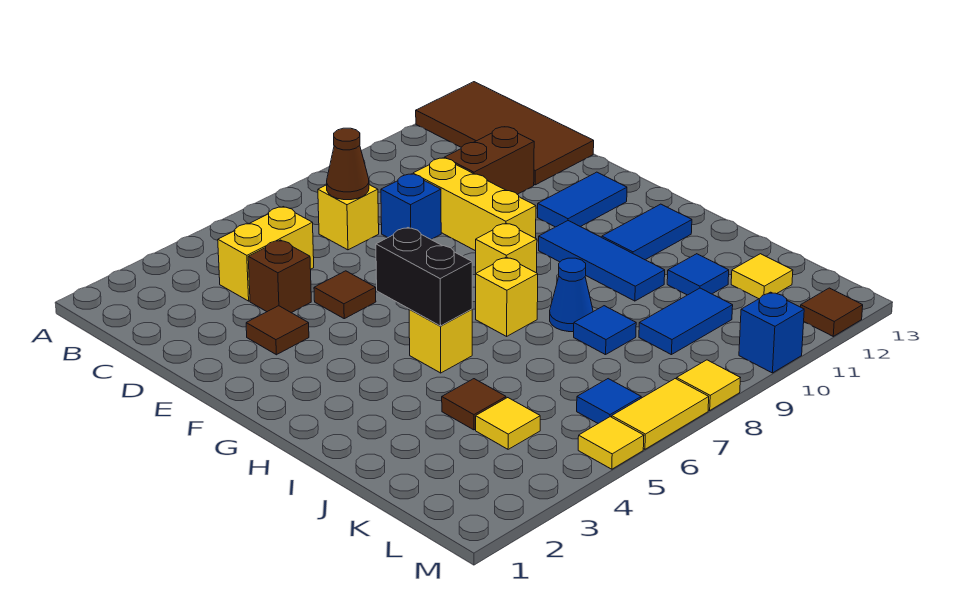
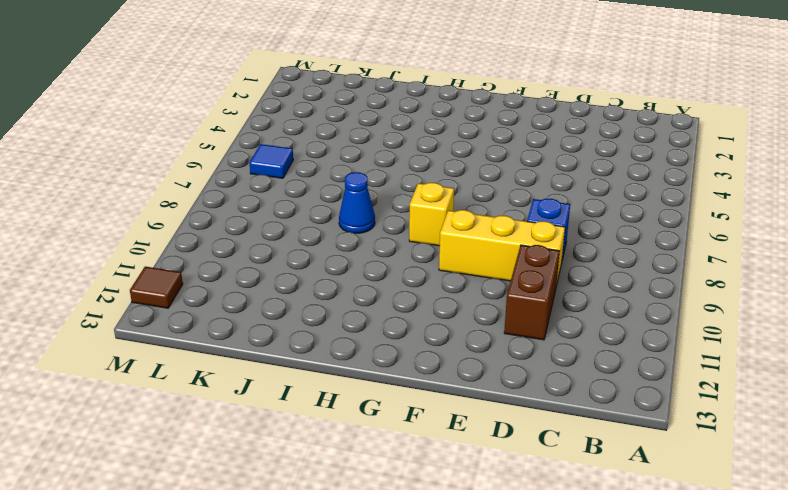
none -> brown tile A12:D13 level 1
none -> yellow brick C4:C5 level 1
none -> yellow brick C7 level 1
none -> brown brick D4 level 1

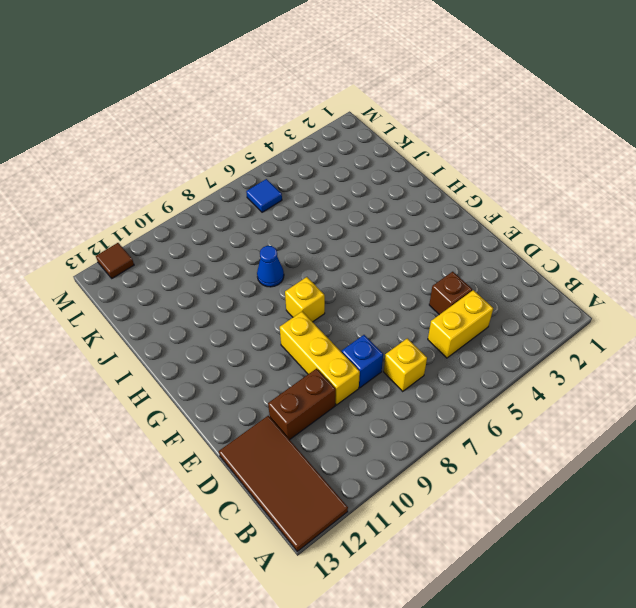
none -> brown tile E3 level 1
none -> brown tile E5 level 1
none -> blue tile F11:F12 level 1
none -> blue tile G10:I10 level 1

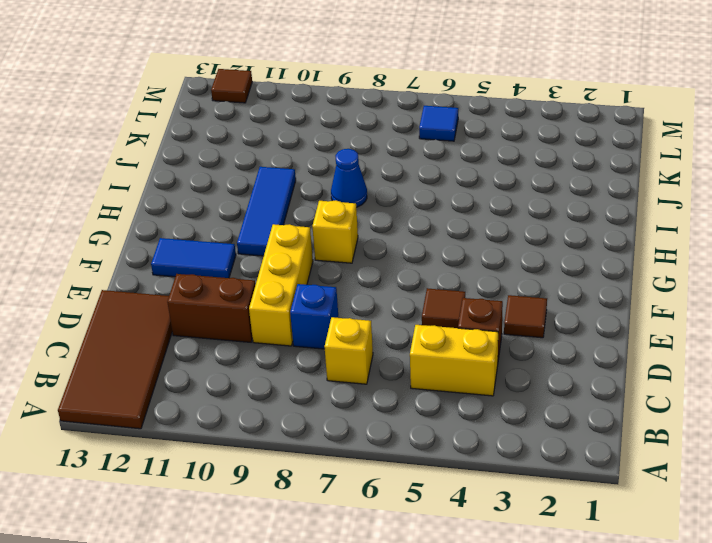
none -> yellow brick H5 level 1
none -> yellow brick H7 level 1
none -> blue tile H11:H12 level 1
none -> brown tile J4 level 1

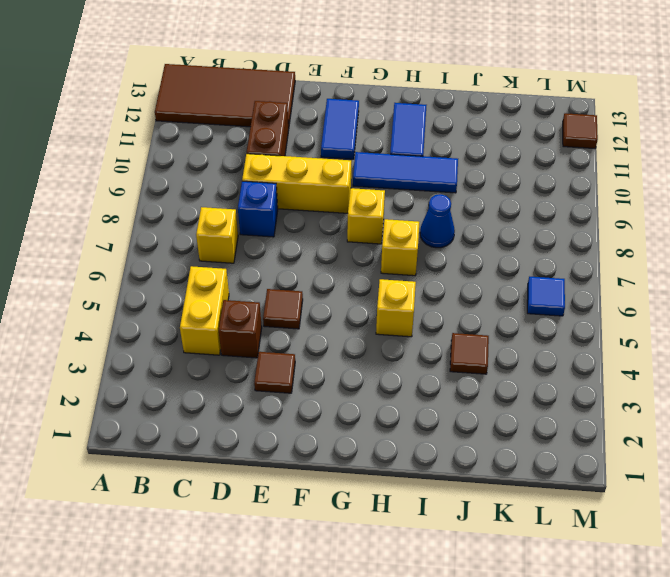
none -> blue tile J8 level 1
none -> blue tile J11 level 1
none -> yellow tile K4 level 1
none -> blue tile K9:K10 level 1

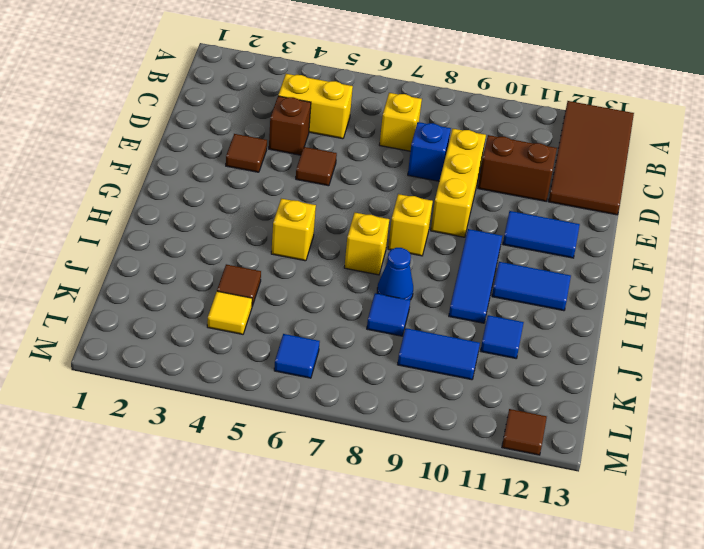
none -> yellow tile K12 level 1
none -> yellow tile M5 level 1
none -> yellow tile M6:M7 level 1
none -> yellow tile M8 level 1

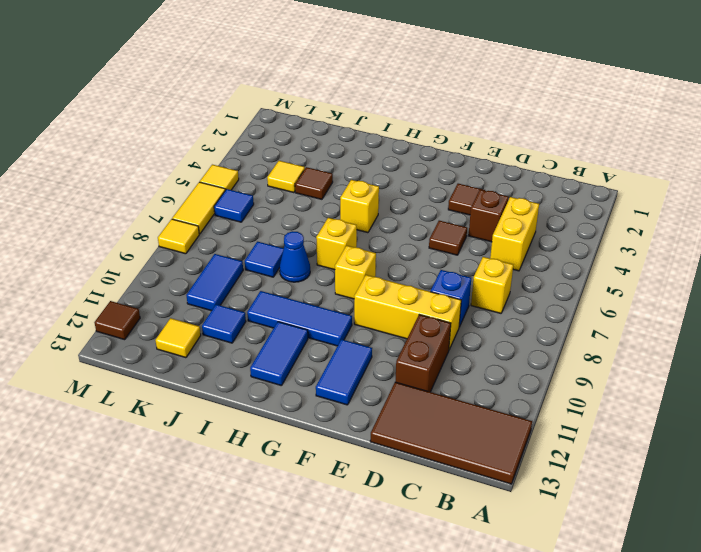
none -> blue brick M10 level 1
none -> brown cone C7 level 2
none -> black brick G5:H5 level 2

